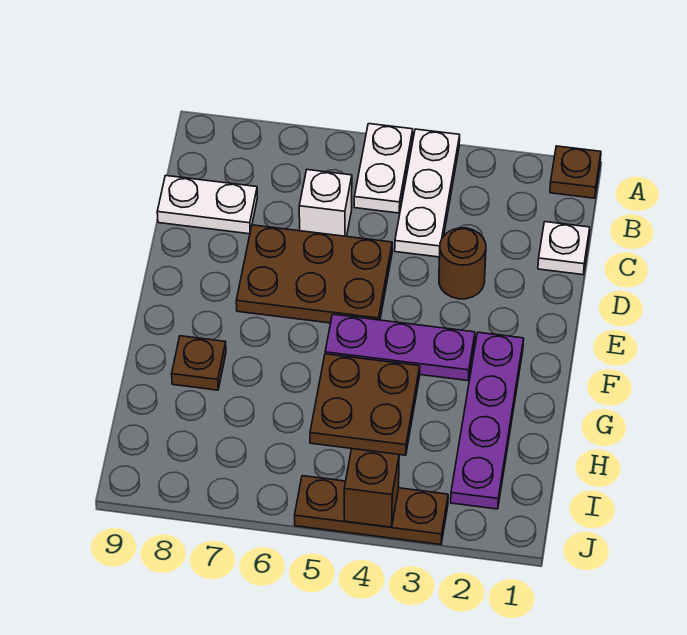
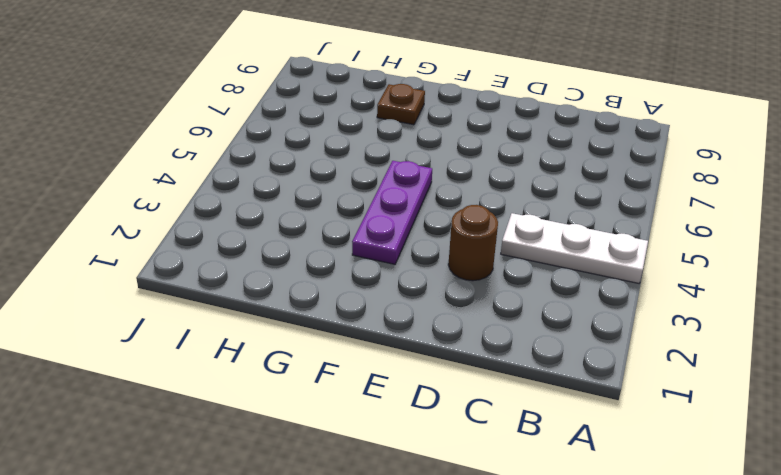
none -> brown plate A1 level 1
none -> white plate A5:B5 level 1
none -> white plate C1 level 1

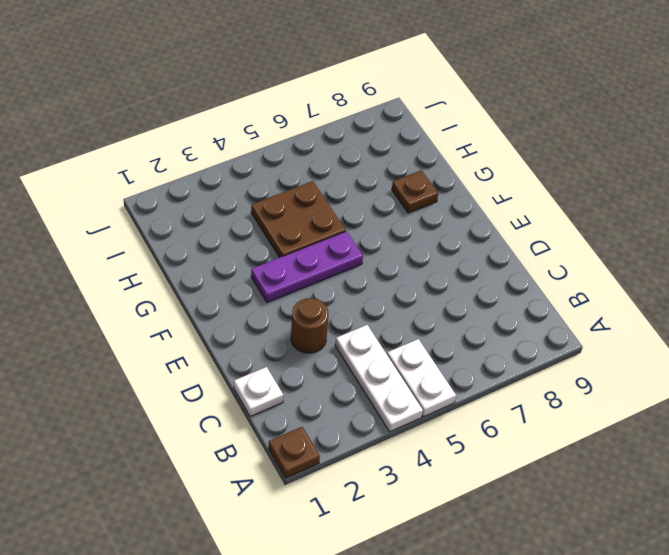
none -> white brick C6 level 1
none -> white plate C8:C9 level 1
none -> brown plate D5:E7 level 1

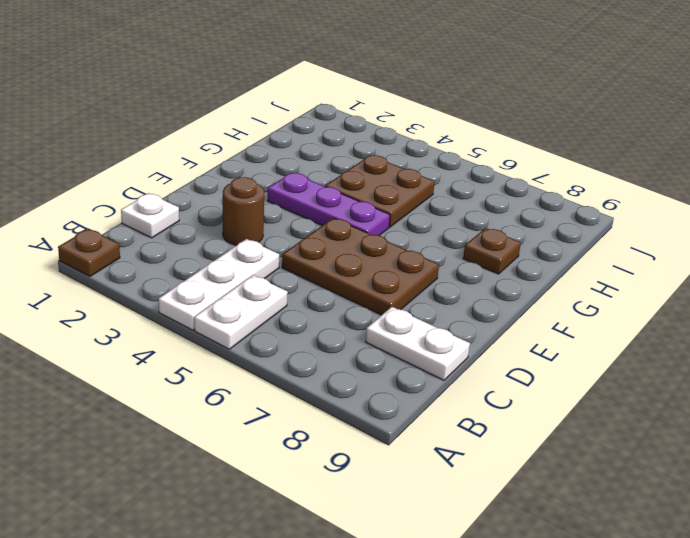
none -> white brick C6 level 1
none -> purple plate F2:I2 level 1
none -> brown plate J3:J5 level 1

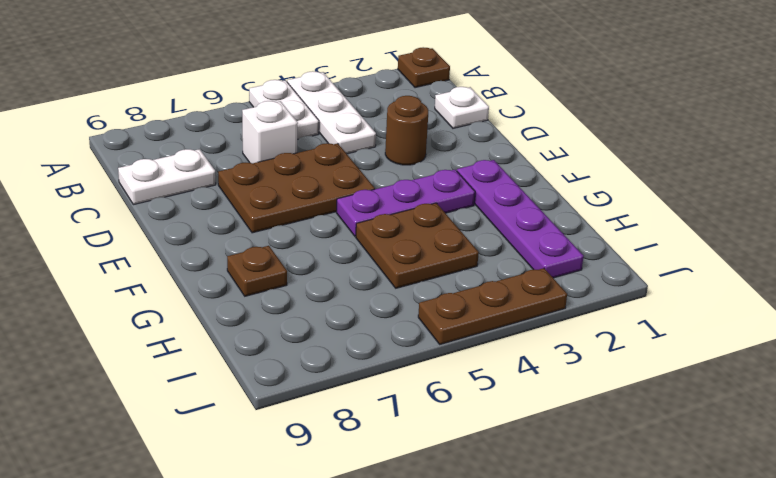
none -> brown brick J4 level 2

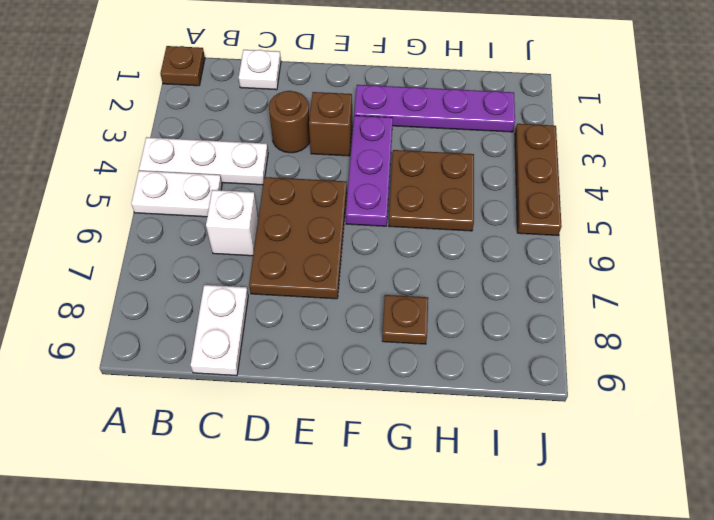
brown brick E3 level 1 -> brown brick J4 level 2

